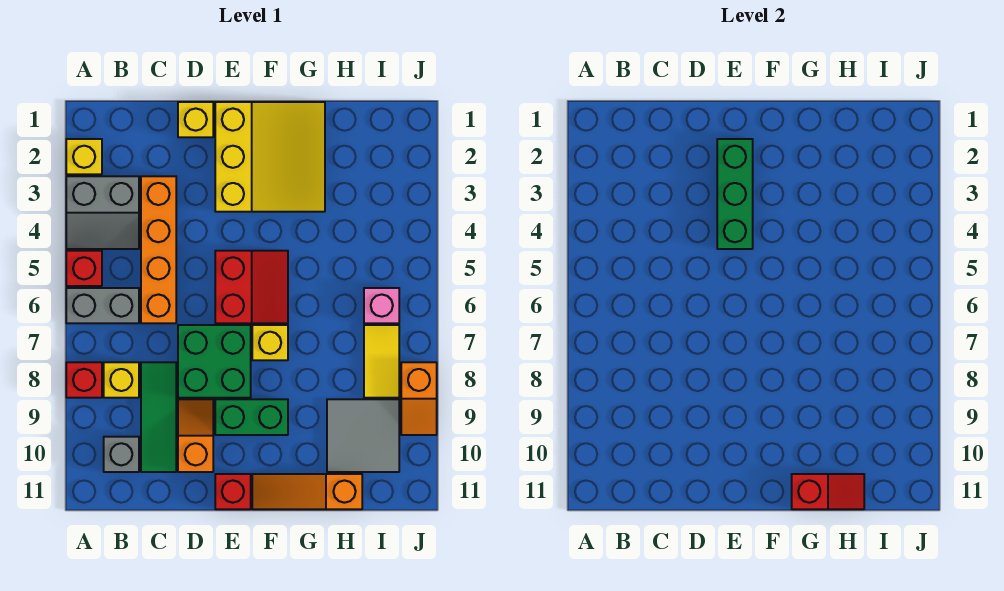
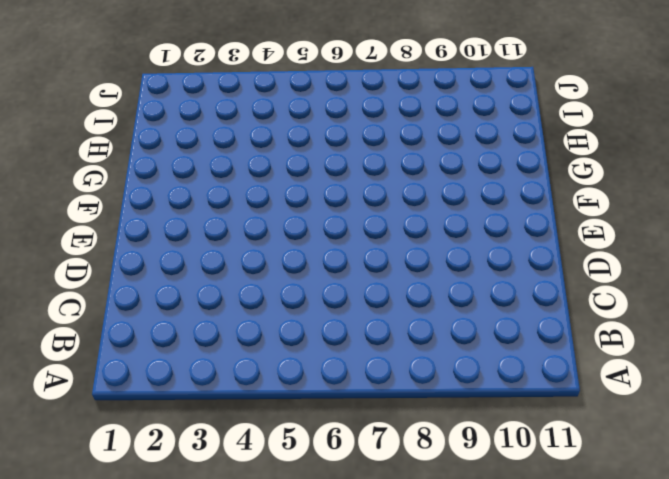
none -> yellow brick A2 level 1
none -> grey slope A3:B4 level 1 top 3
none -> red brick A5 level 1

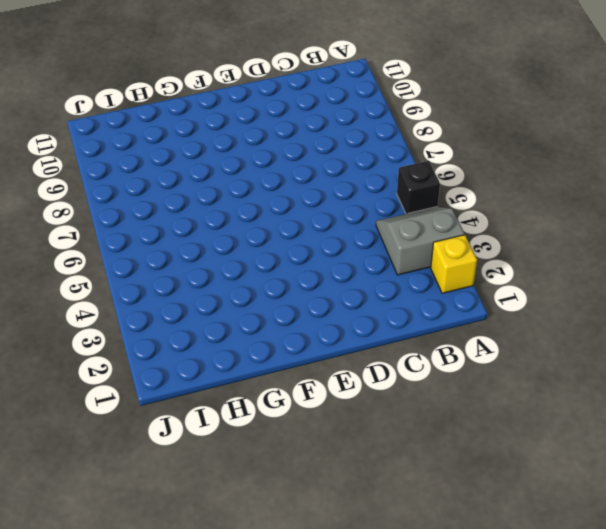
black brick A5 level 1 -> red brick A5 level 1
none -> grey brick A6:B6 level 1
none -> red brick A8 level 1
none -> yellow brick B8 level 1

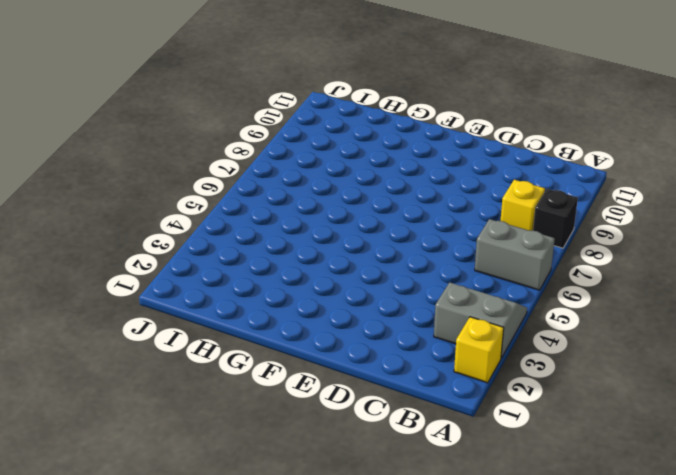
black brick A8 level 1 -> red brick A8 level 1
none -> red brick A5 level 1
none -> grey brick B10 level 1
none -> orange brick C3:C6 level 1

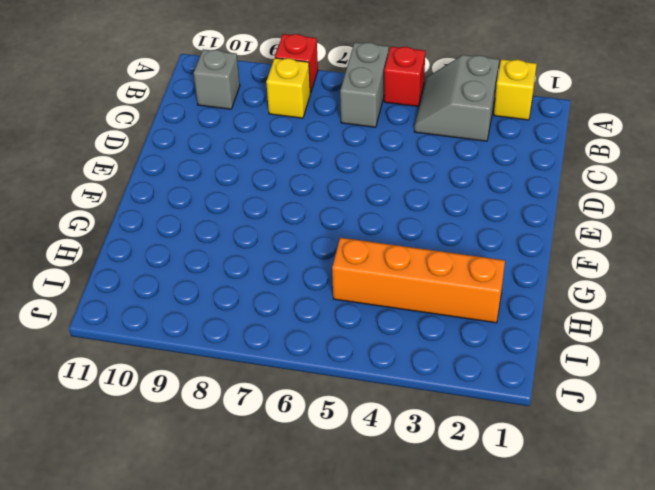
orange brick H2:H5 level 1 -> orange brick C3:C6 level 1
none -> green tile C8:C10 level 1
none -> yellow brick D1 level 1
none -> green brick D7:E8 level 1

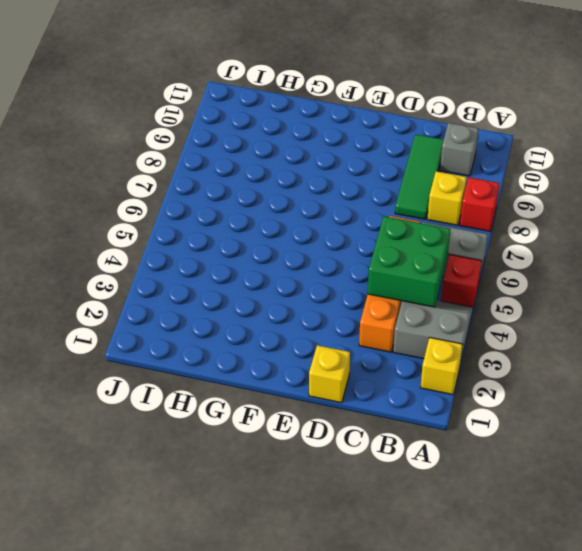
green brick B4:C5 level 2 -> green brick D7:E8 level 1
none -> orange slope D9:D10 level 1 top 10
none -> yellow slope E1:G3 level 1 top E
none -> red slope E5:F6 level 1 top E

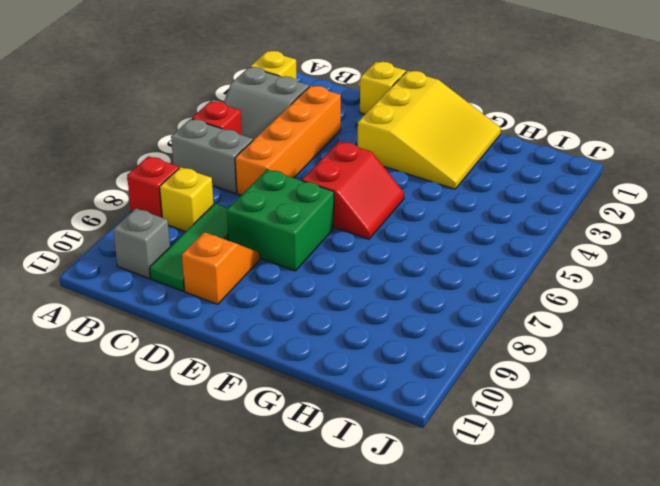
none -> green brick E9:F9 level 1
none -> red brick E11 level 1
none -> yellow brick F7 level 1

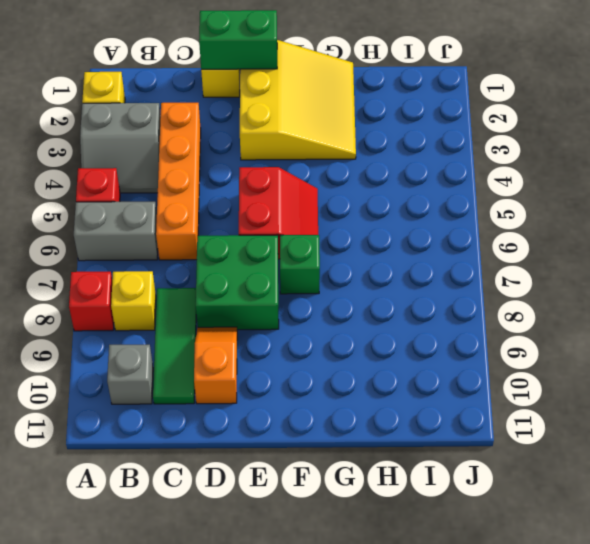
green brick D1:E1 level 2 -> green brick E9:F9 level 1
green brick F7 level 1 -> yellow brick F7 level 1
none -> red brick E11 level 1
none -> orange slope F11:H11 level 1 top H
none -> grey tile H9:I10 level 1

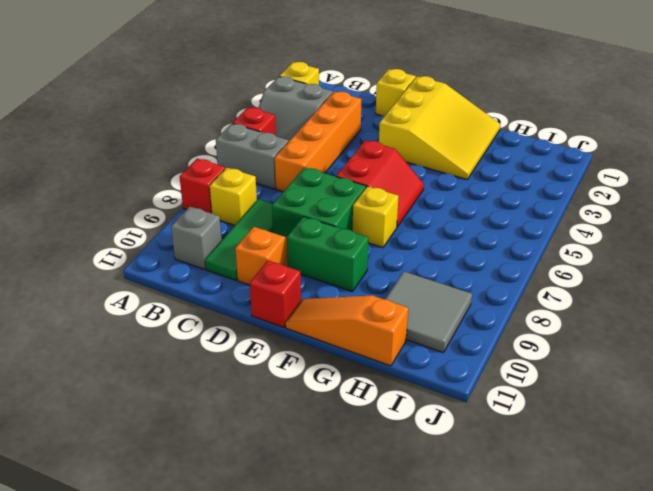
none -> pink brick I6 level 1
none -> yellow tile I7:I8 level 1
none -> orange slope J8:J9 level 1 top 8

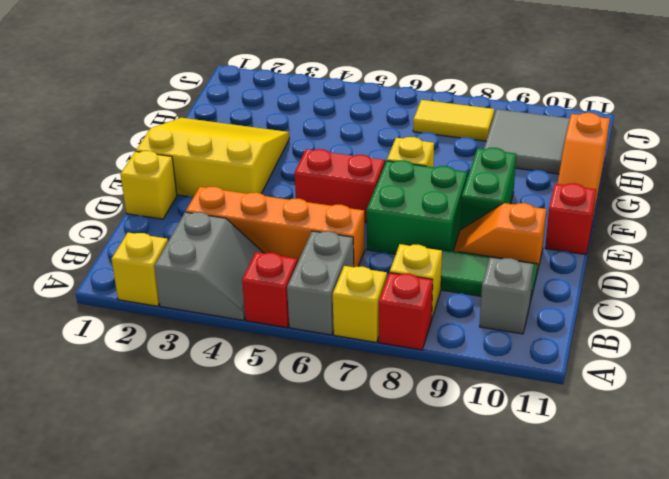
yellow brick A7 level 1 -> none
none -> pink brick I6 level 1
none -> orange slope J8:J9 level 1 top 8
none -> green brick E2:E4 level 2

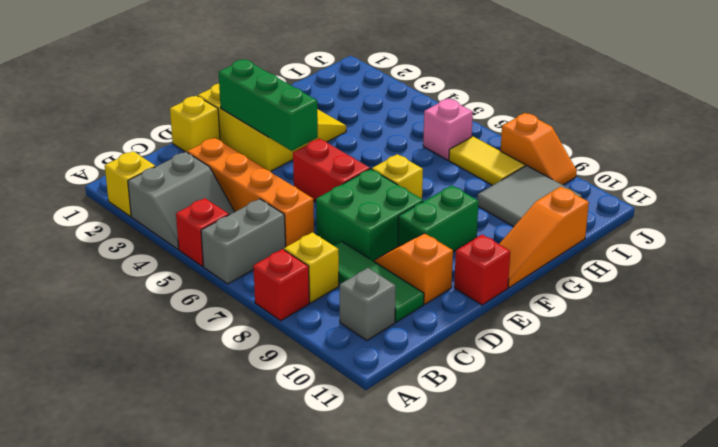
none -> red slope G11:H11 level 2 top G

